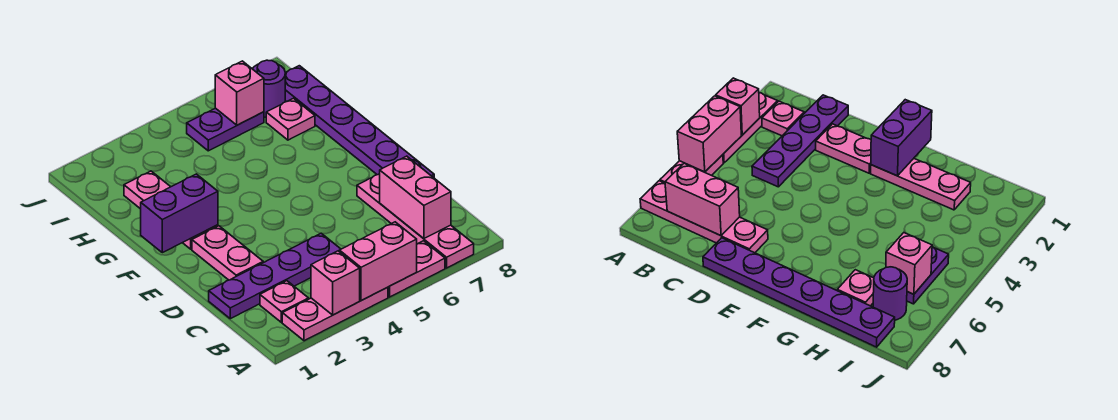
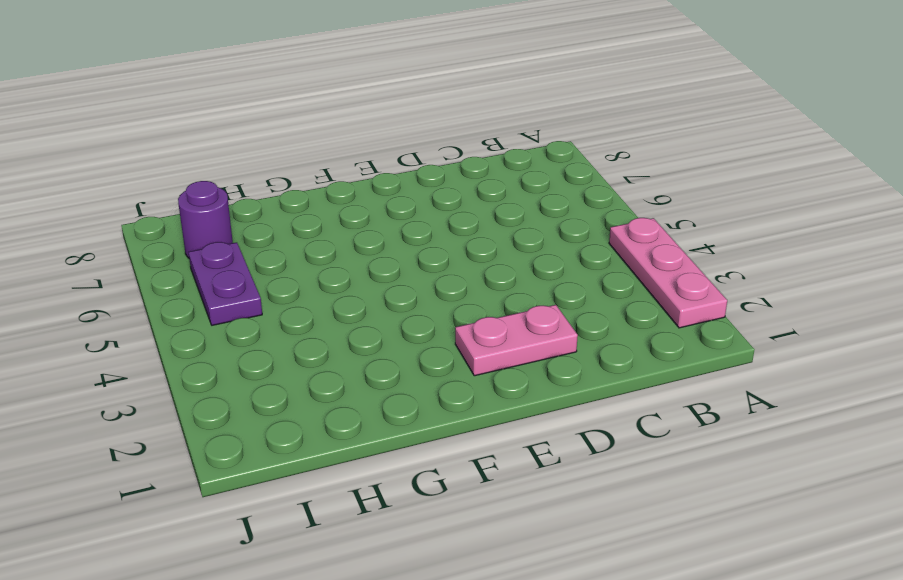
none -> pink plate A5:A6 level 1
none -> pink plate A7:D7 level 1
none -> pink plate B2 level 1

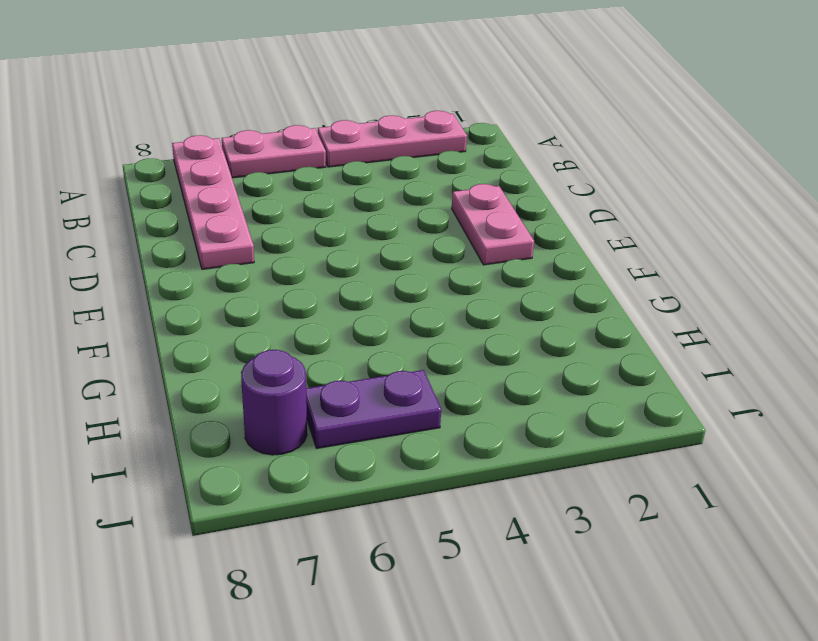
none -> pink plate B2 level 1
none -> purple plate C1:C4 level 1
none -> purple plate D8:I8 level 1

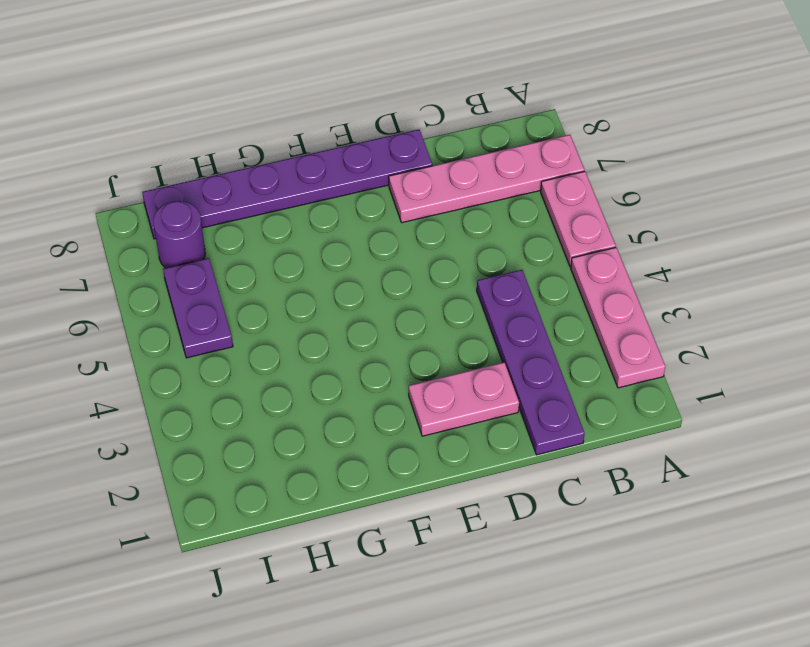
none -> pink plate B2 level 1
none -> pink plate F2:H2 level 1
none -> pink plate H7 level 1

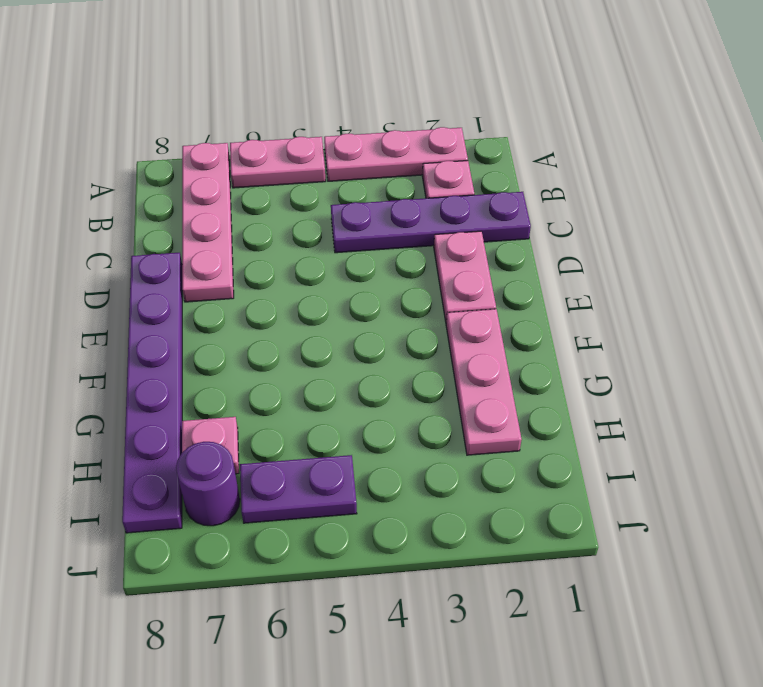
none -> pink brick A3 level 2
none -> pink brick A4:A5 level 2
none -> pink brick B7:C7 level 2

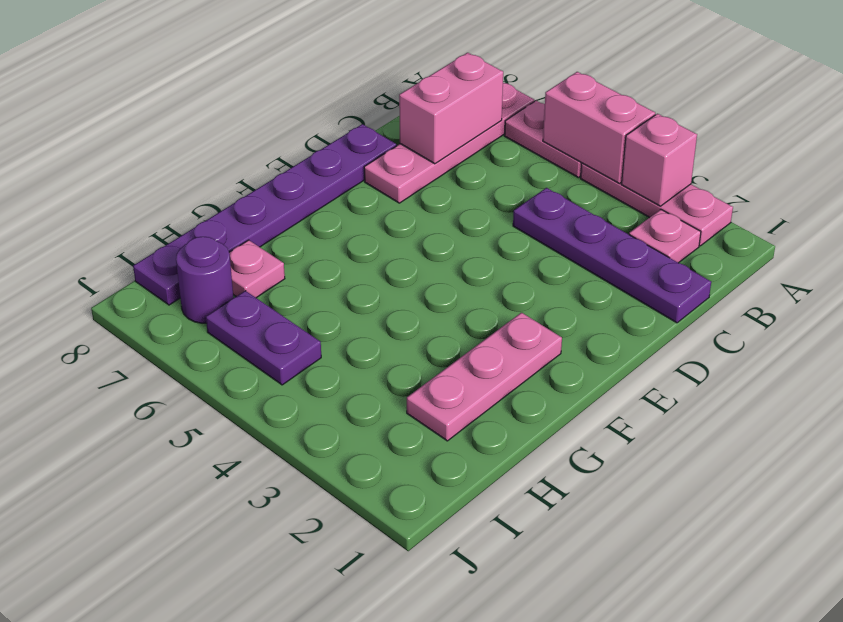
none -> pink plate D2:E2 level 1
none -> purple brick F1:F2 level 2
none -> pink brick I6 level 2

